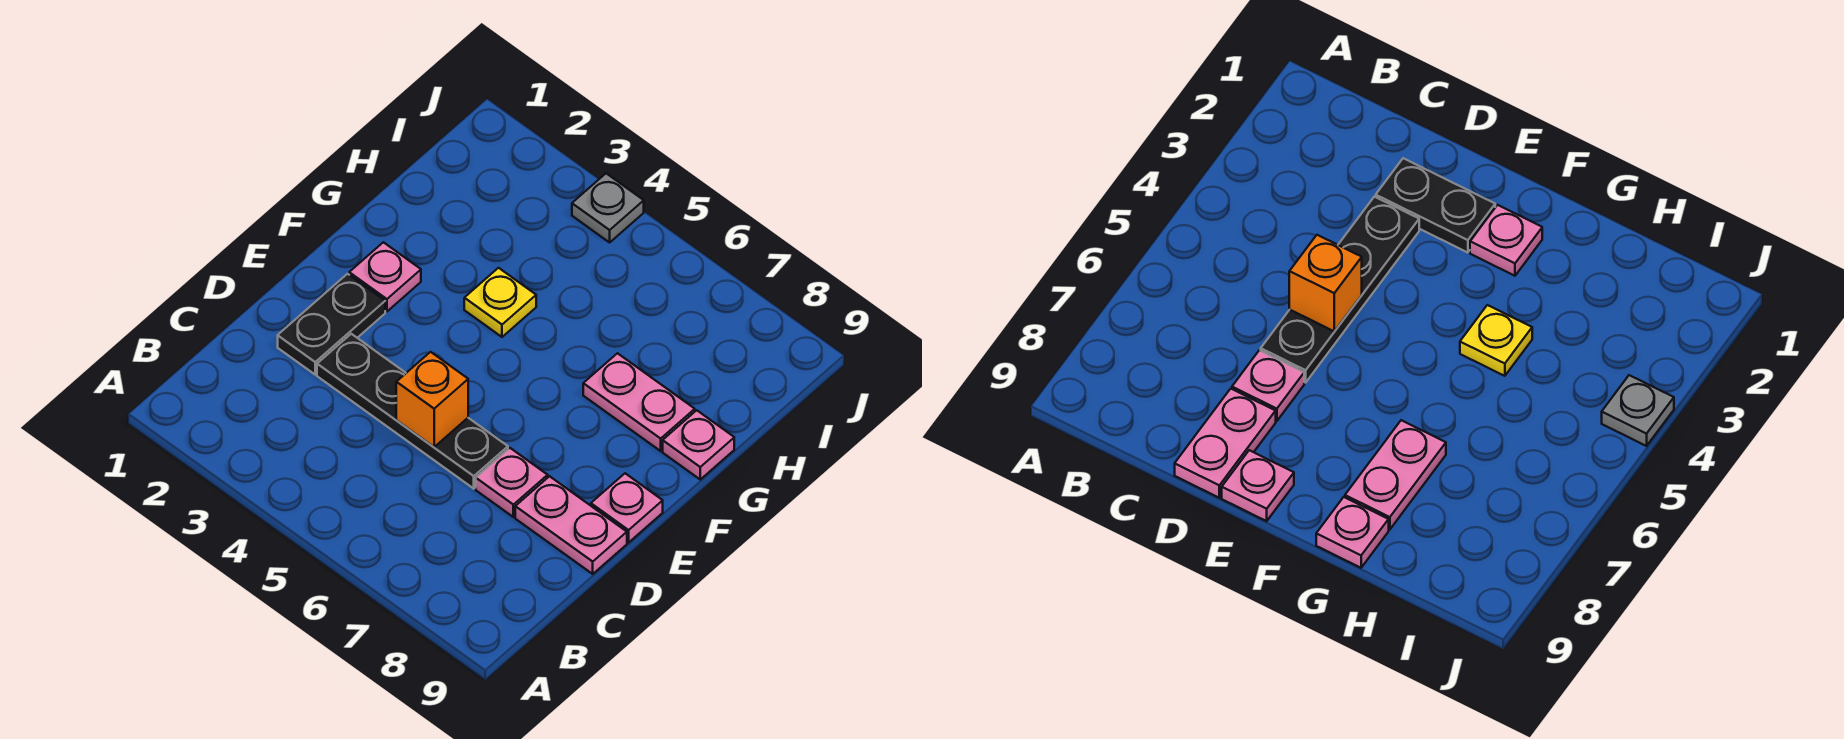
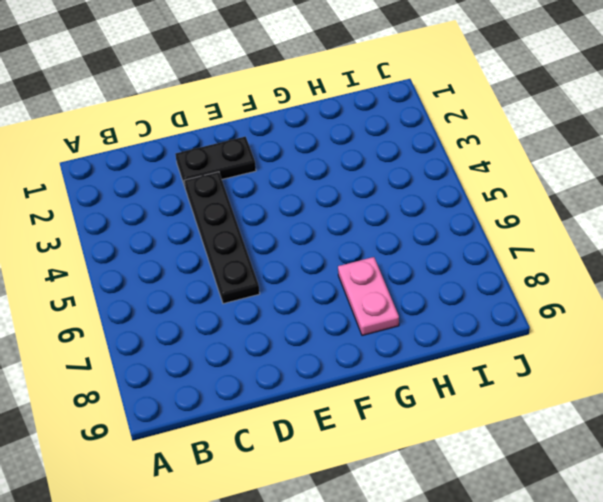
none -> pink plate D7 level 1
none -> pink plate D8:D9 level 1

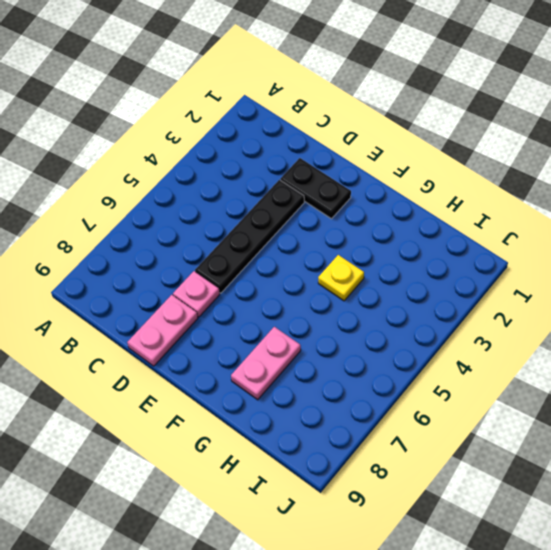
none -> pink plate E9 level 1
none -> pink plate F2 level 1

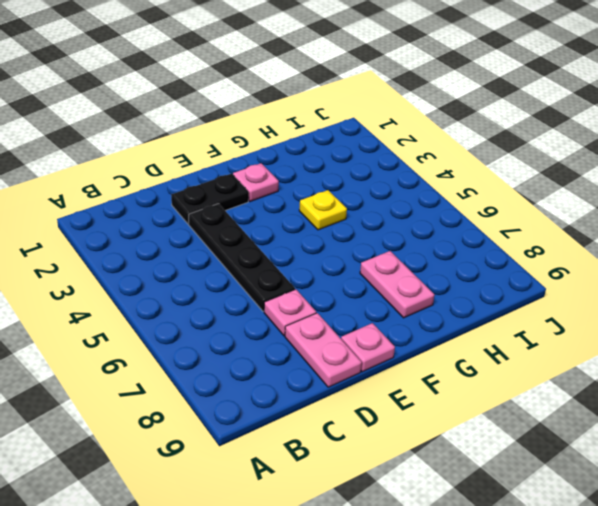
none -> pink plate G9 level 1
none -> grey plate J4 level 1

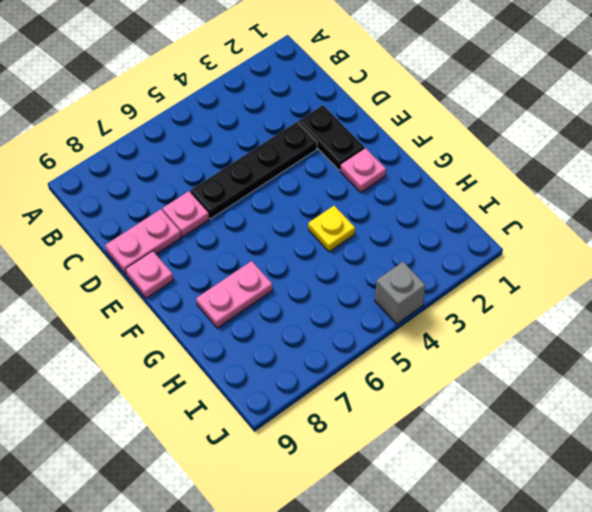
grey brick J4 level 1 -> grey plate J4 level 1
none -> pink plate G9 level 1
none -> orange brick D5 level 2

